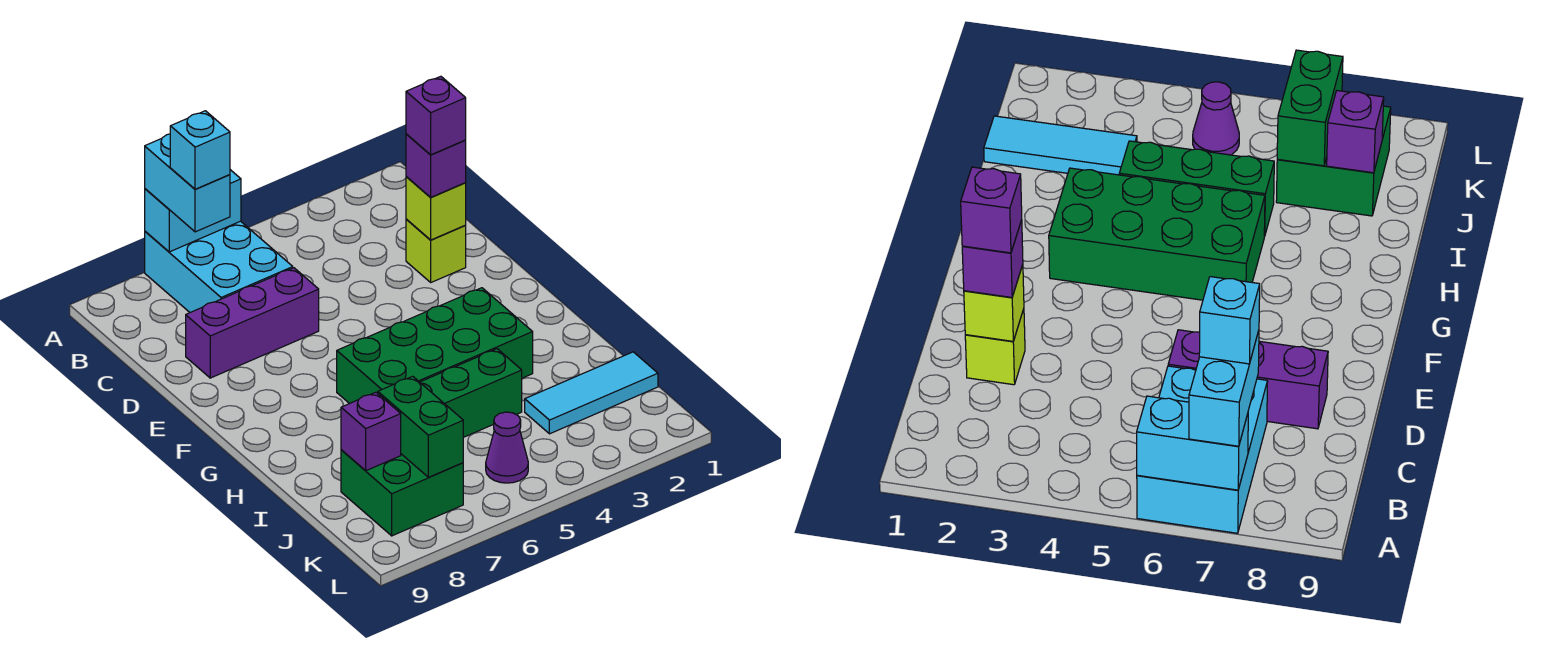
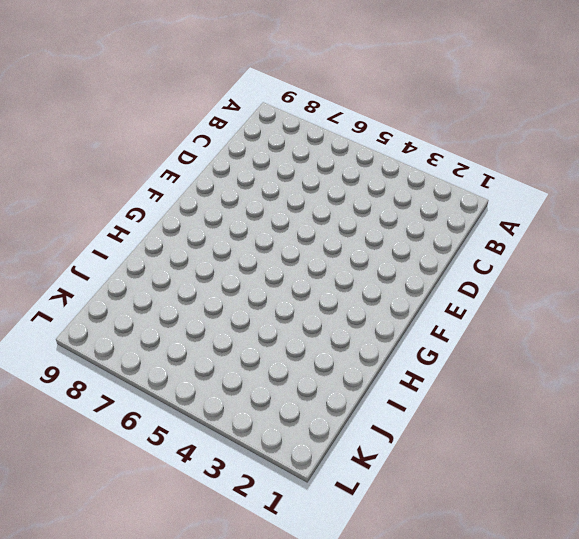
none -> cyan brick A6:C7 level 1
none -> lime brick D2 level 1
none -> purple brick D6:D8 level 1

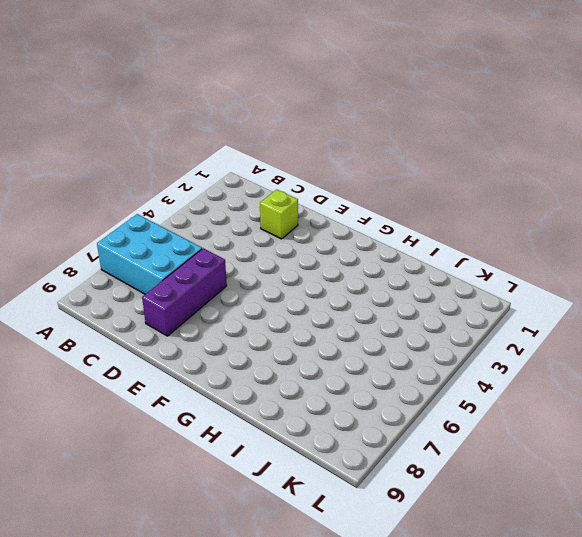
none -> green brick G3:H6 level 1
none -> green brick I4:I6 level 1
none -> cyan tile J1:J3 level 1

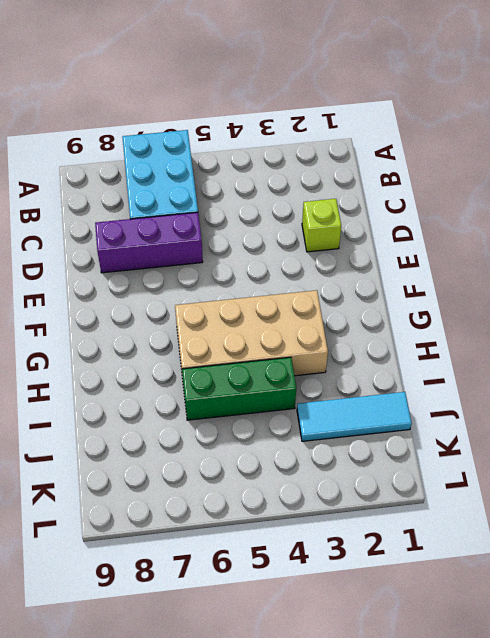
tan brick G3:H6 level 1 -> green brick G3:H6 level 1
none -> green brick J7:K8 level 1
none -> purple cone K5 level 1
none -> cyan brick A6:A7 level 2

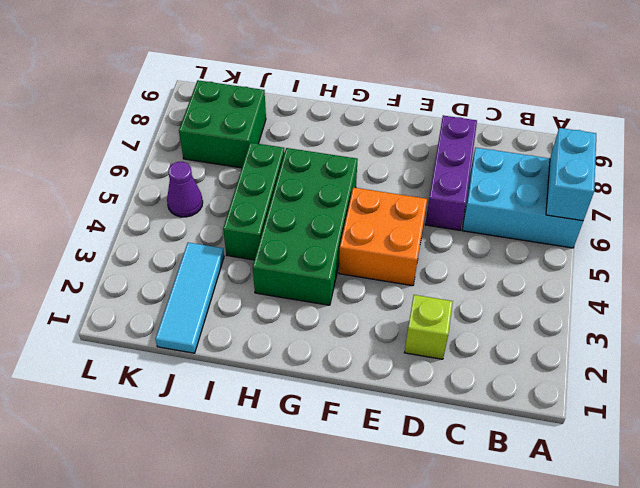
orange brick E4:F5 level 1 -> none
none -> lime brick D2 level 2
none -> green brick J7:K7 level 2
none -> purple brick J8 level 2

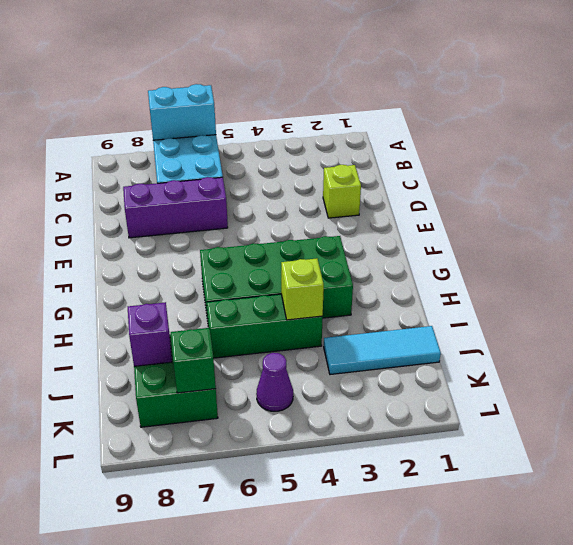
lime brick I4 level 2 -> lime brick D2 level 2
green brick K7 level 2 -> green brick J7:K7 level 2
none -> cyan brick A7:B7 level 3
none -> purple brick D2 level 3
none -> cyan brick B7 level 4

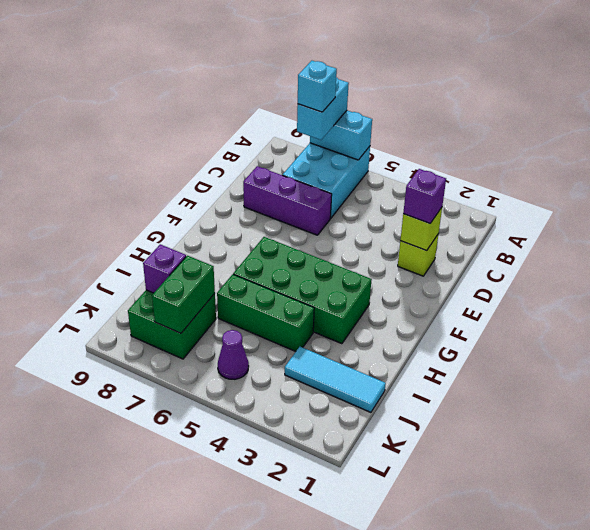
none -> purple brick D2 level 4

